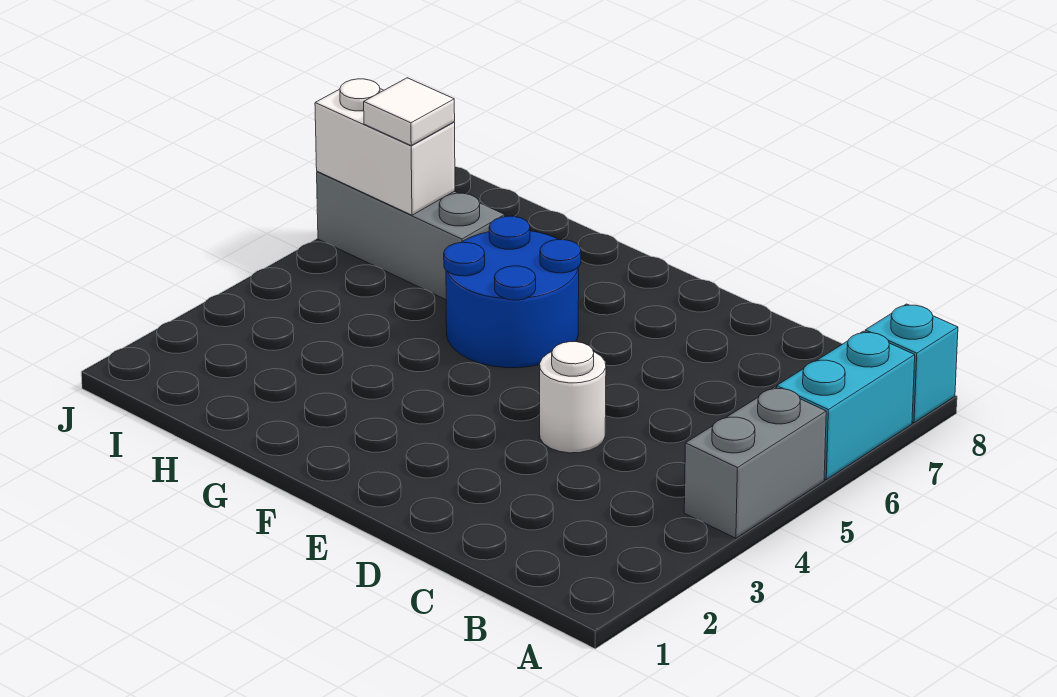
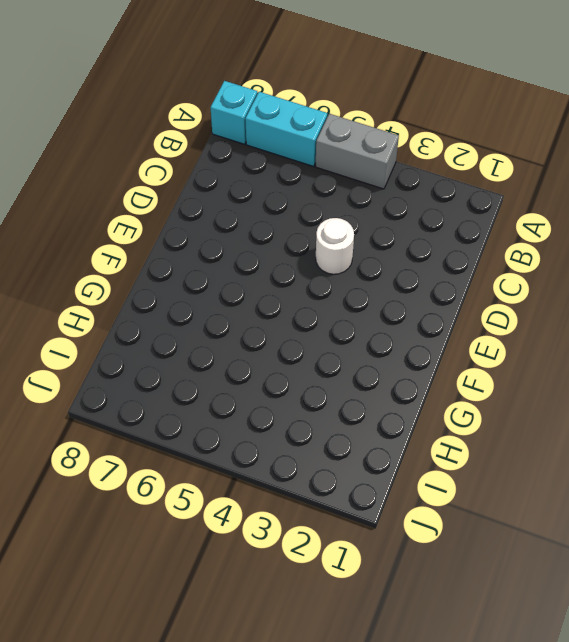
none -> blue round brick F5:G6 level 1
none -> grey brick H6:J6 level 1

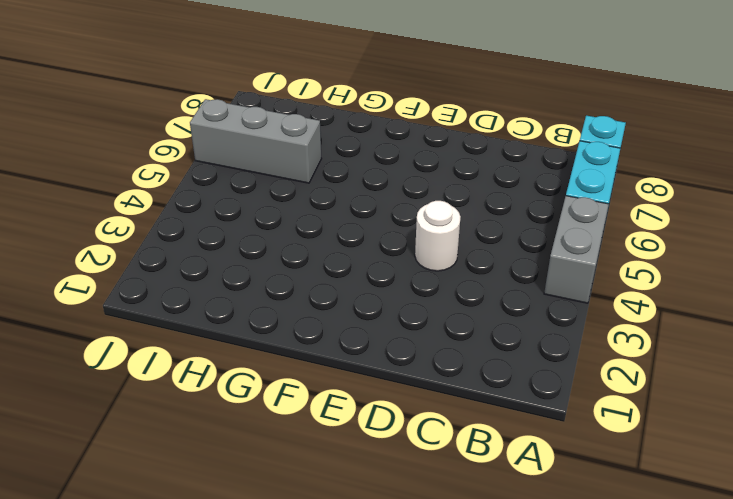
none -> blue round brick F5:G6 level 1
none -> white brick I6:J6 level 2

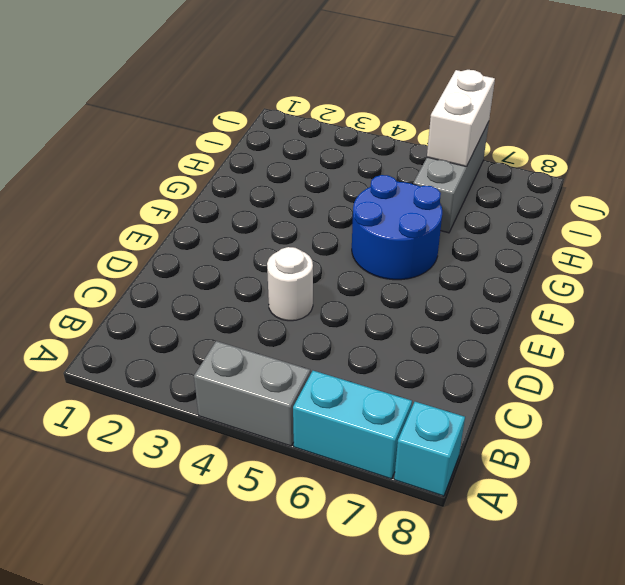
none -> white tile I6 level 3

